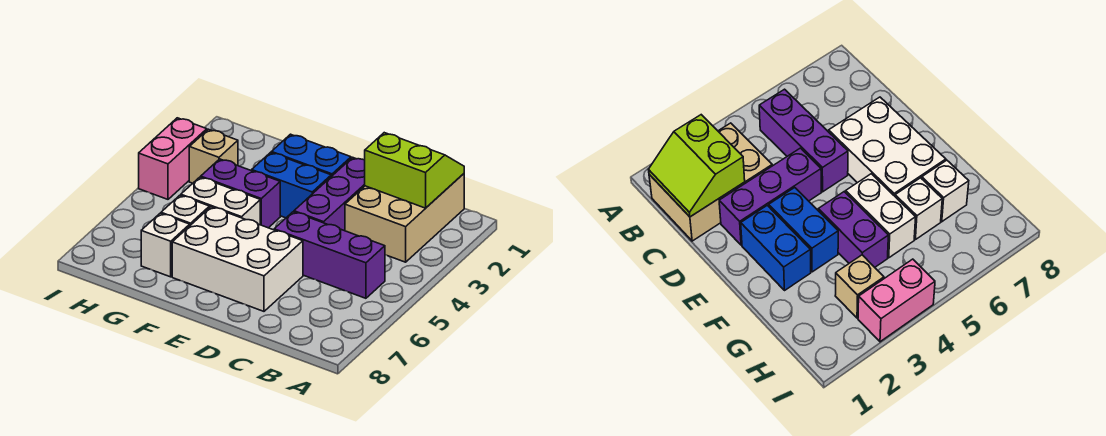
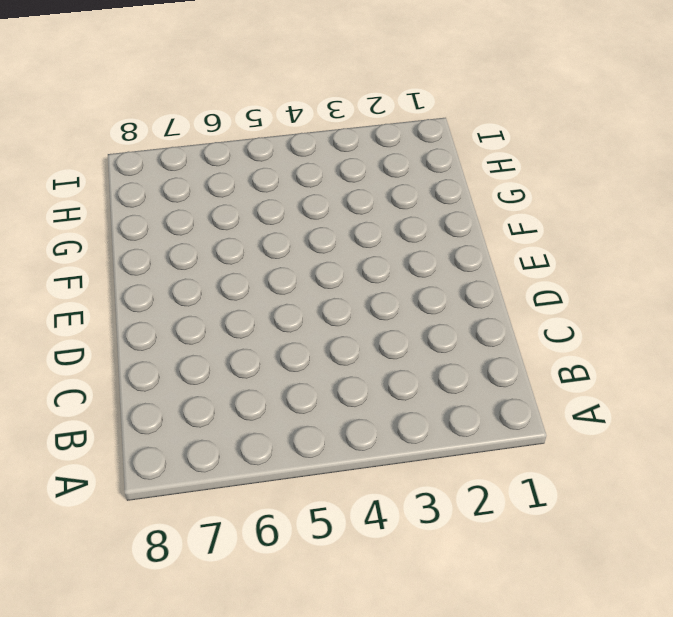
none -> tan brick B1:C3 level 1
none -> purple brick B5:D5 level 1
none -> purple brick D2:D4 level 1

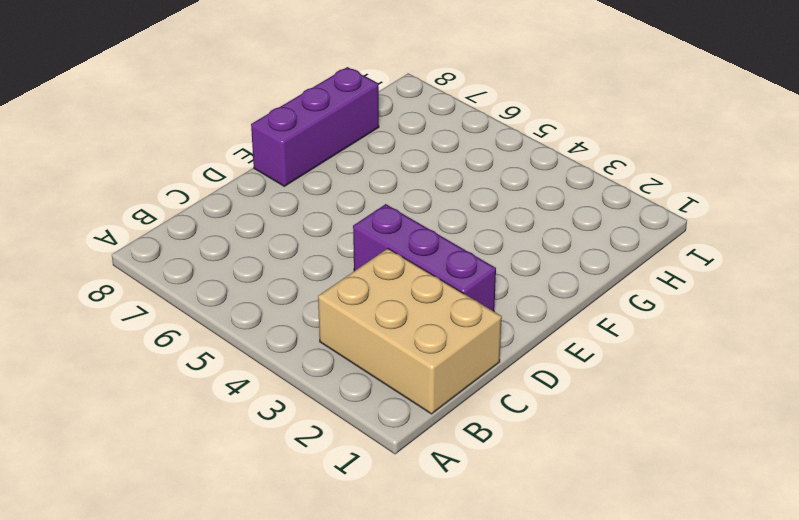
purple brick E8:G8 level 1 -> purple brick B5:D5 level 1
none -> white brick D6:F7 level 1
none -> blue brick E2:F2 level 1
none -> blue brick E3:F3 level 1

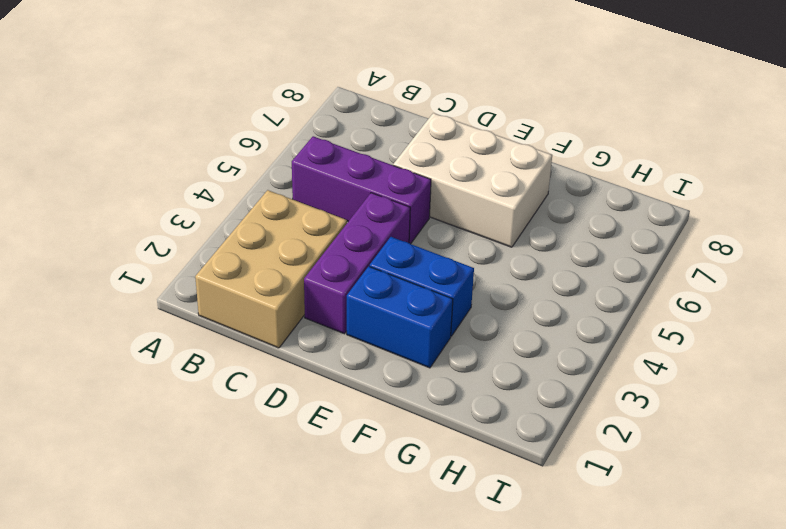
none -> purple brick F4:G4 level 1
none -> white brick F5:G5 level 1
none -> white brick G6 level 1

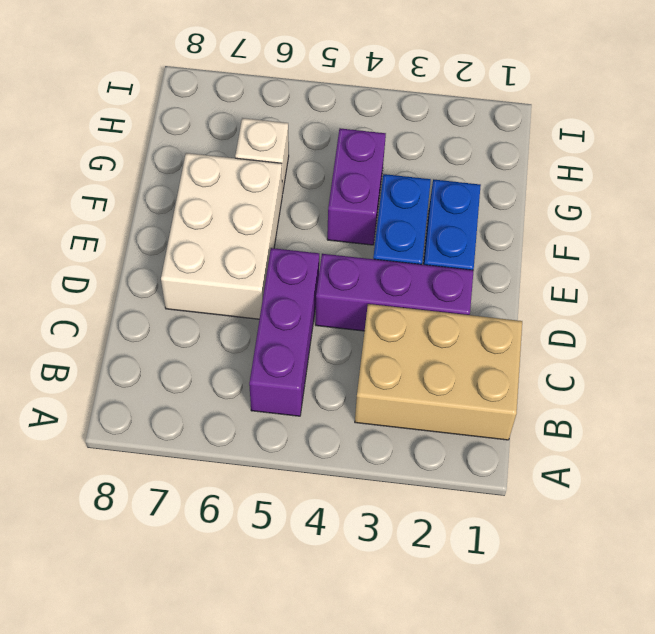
none -> white brick F5:G5 level 1
none -> white brick G7 level 1
none -> tan brick H3 level 1

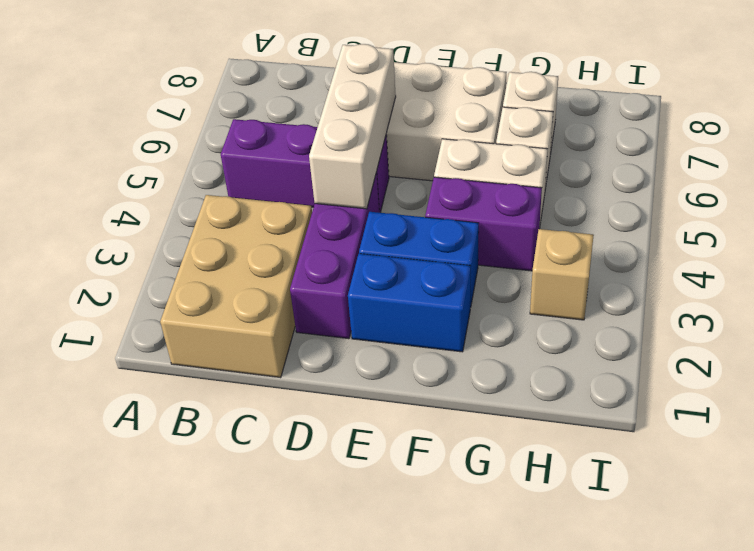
white brick D4:D6 level 2 -> none
none -> pink brick I3:I4 level 1
none -> lime slope B1:C2 level 2 top 2

